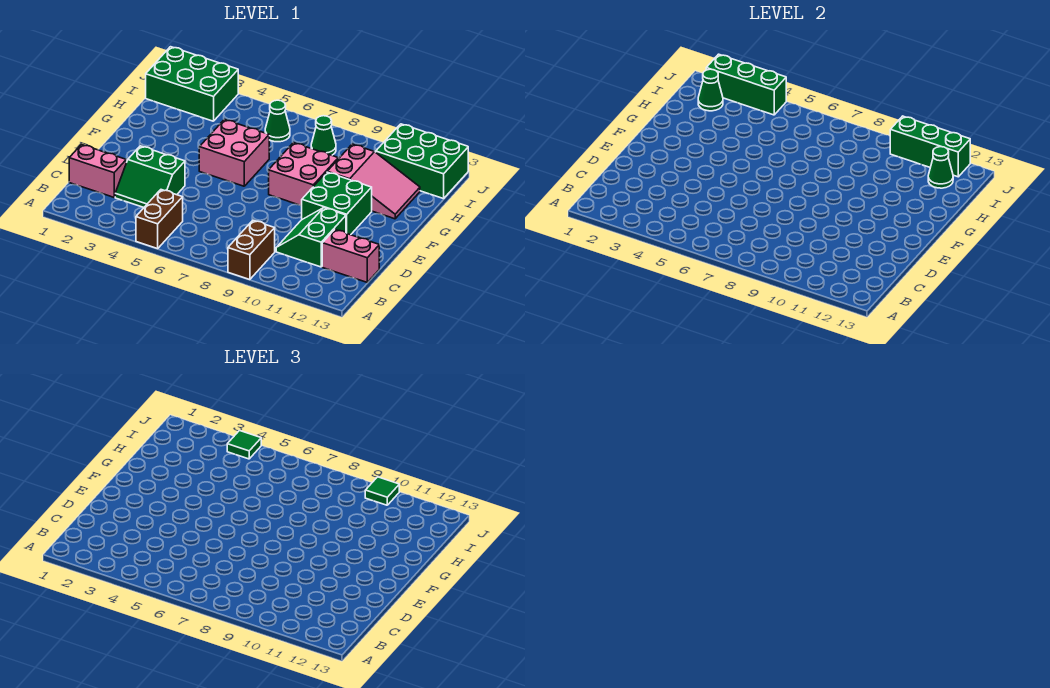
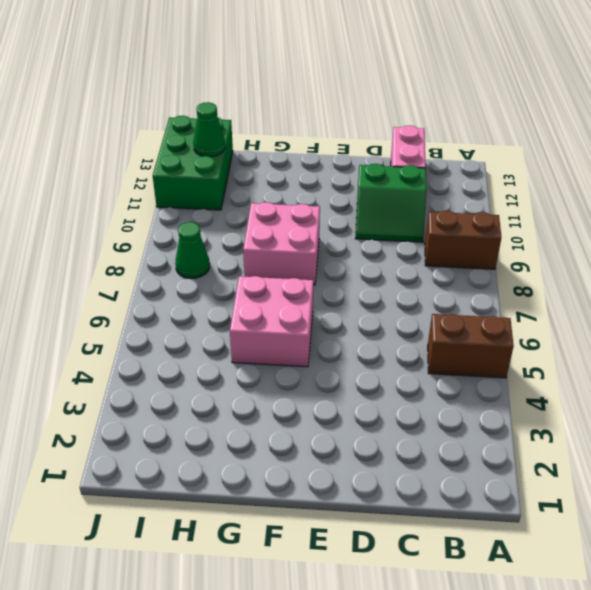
none -> pink brick C1:C2 level 1
none -> green slope C3:D4 level 1 top D
none -> green brick E10:F11 level 1

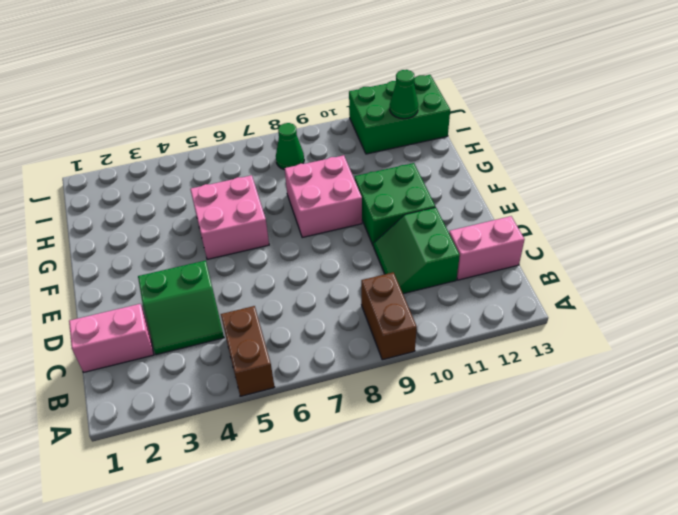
none -> pink slope G10:H12 level 1 top 10
none -> green brick I1:J3 level 1
none -> green cone I6 level 1

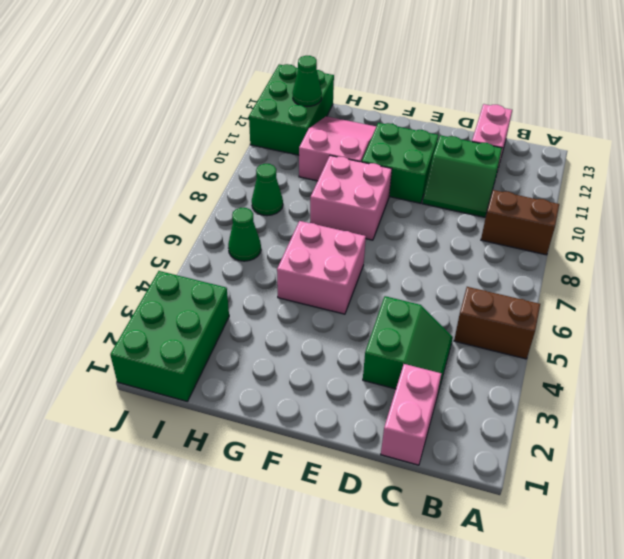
none -> green cone I2 level 2
none -> green brick J2:J4 level 2
none -> green brick J10:J12 level 2

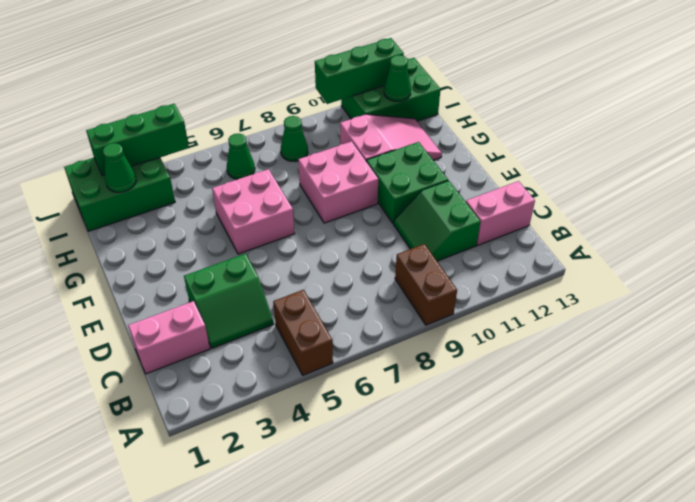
none -> green tile J4 level 3
none -> green tile J10 level 3

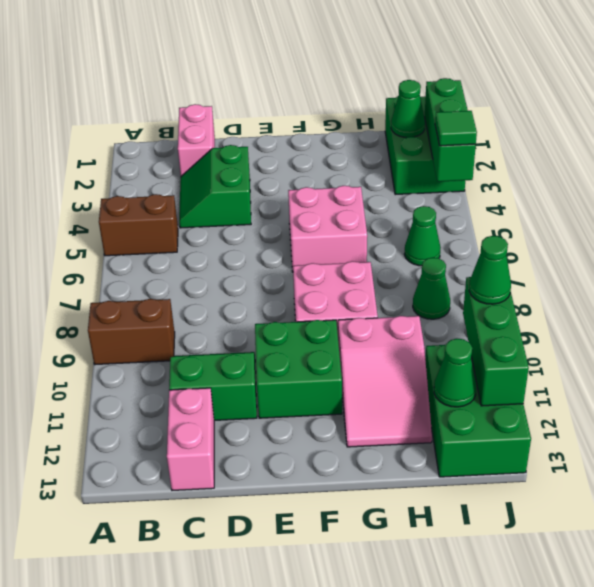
green cone J10 level 3 -> green tile J10 level 3

